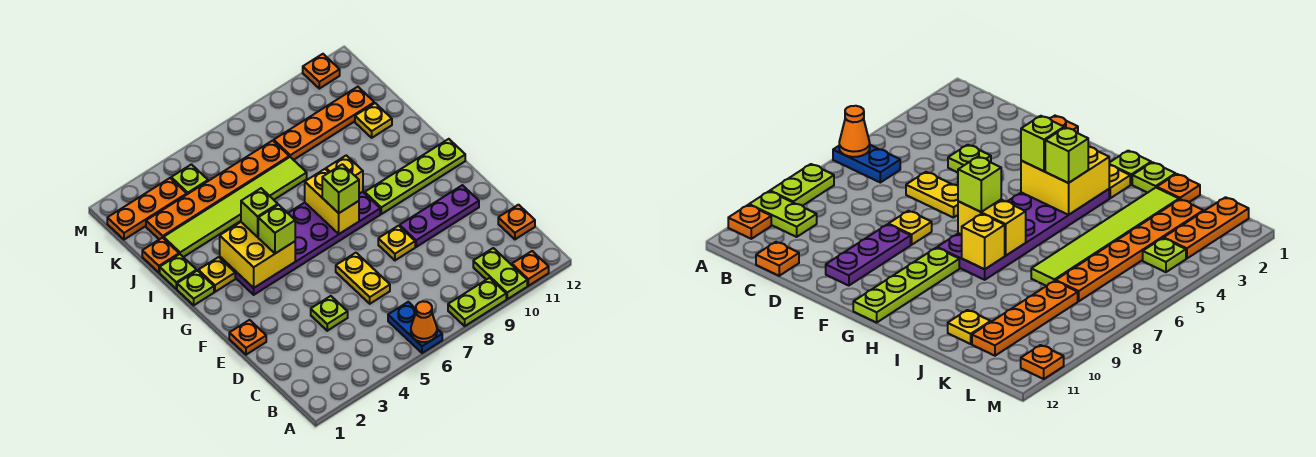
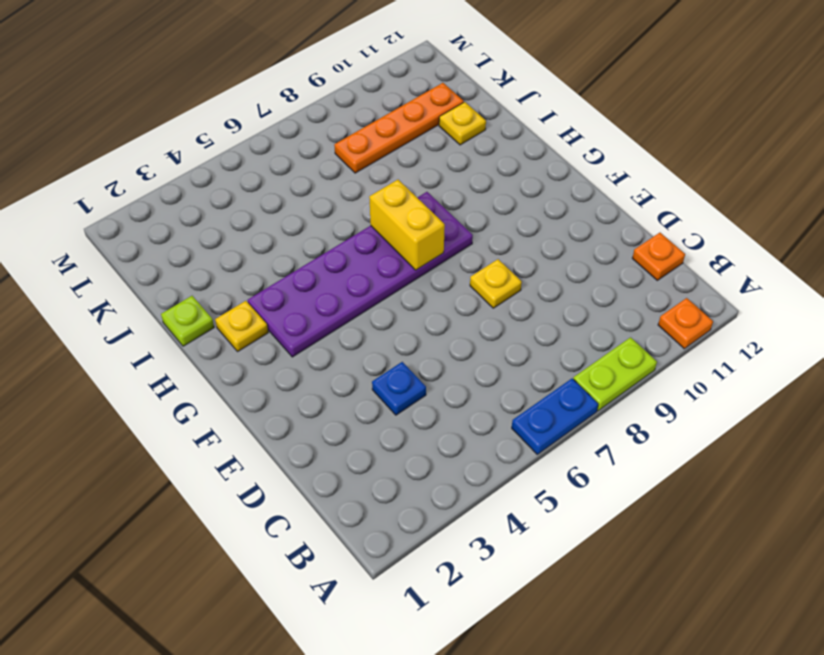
blue plate A6:A7 level 1 -> blue plate A6:B6 level 1
blue plate D4 level 1 -> lime plate D4 level 1
none -> lime plate A10:B10 level 1
none -> yellow plate D6:E6 level 1
none -> orange plate E1 level 1
none -> purple plate E9:E11 level 1

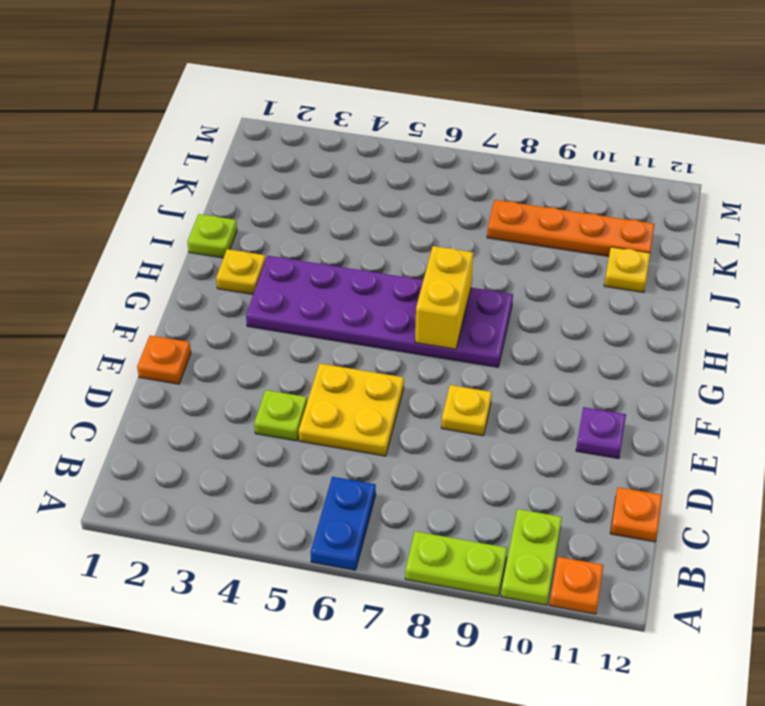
yellow plate D5:E6 level 1 -> yellow plate D6:E6 level 1
purple plate E11 level 1 -> purple plate E9:E11 level 1
none -> lime plate G9:G12 level 1
none -> lime plate H1 level 1
none -> orange plate J1 level 1
none -> lime tile J2:J7 level 1

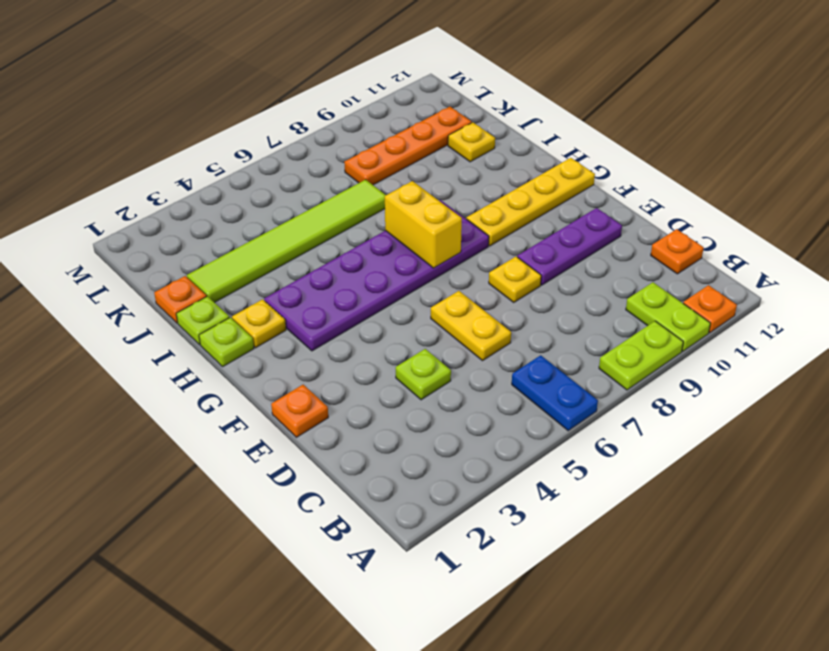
yellow plate G9:G12 level 1 -> lime plate G9:G12 level 1
none -> orange plate K2:K7 level 1
none -> orange plate L1:L3 level 1
none -> lime plate L4 level 1
none -> orange plate M11 level 1

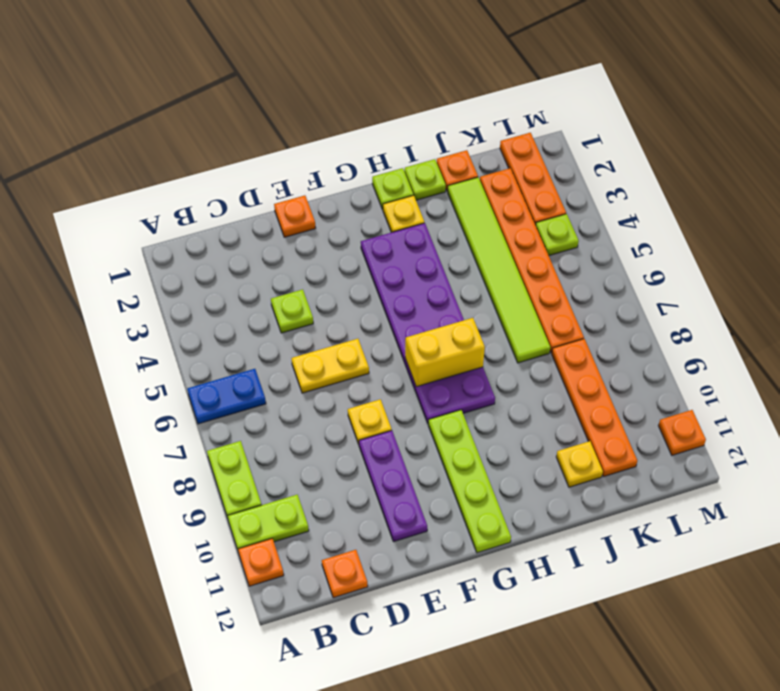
none -> orange cone A6 level 2
none -> yellow brick G3:H4 level 2
none -> yellow brick H8 level 2
none -> lime brick G4 level 3

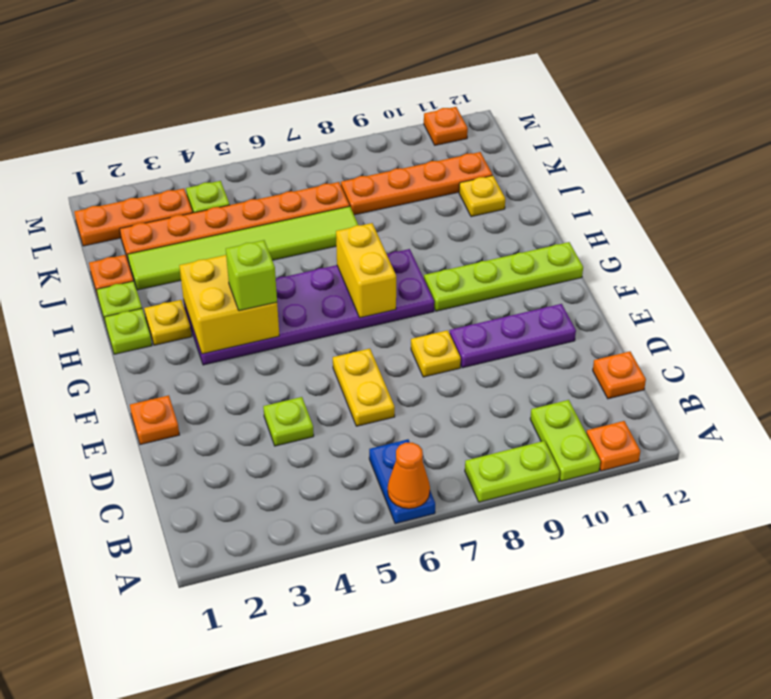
none -> yellow brick H8 level 2
none -> lime brick G7 level 3
none -> lime brick H4 level 3

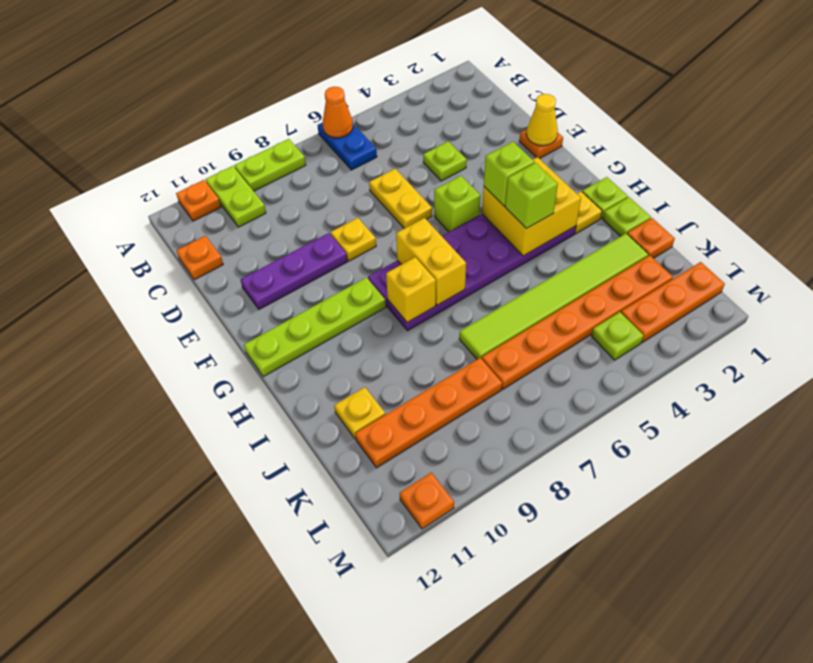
yellow cone E1 level 2 -> none
lime brick F5 level 1 -> lime brick G7 level 3

